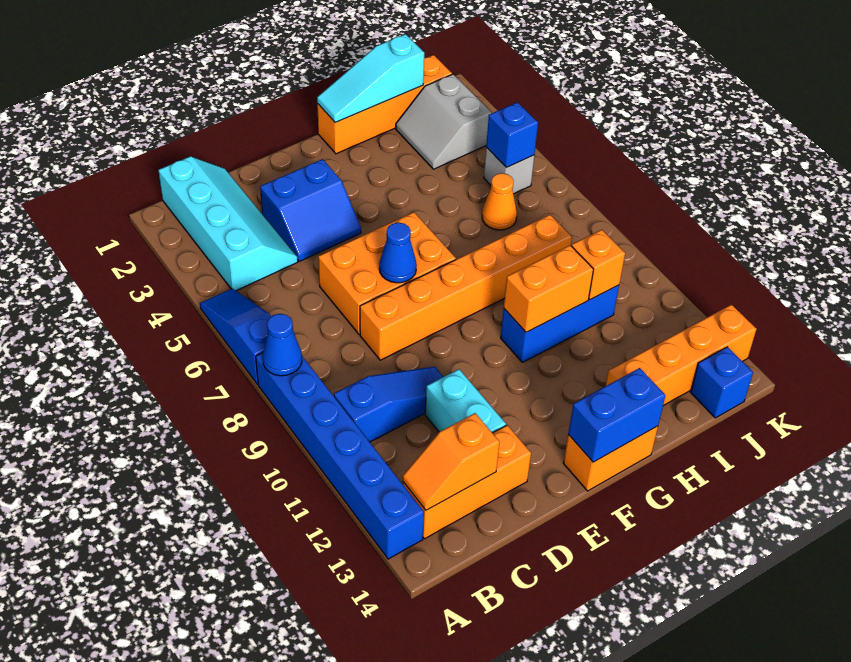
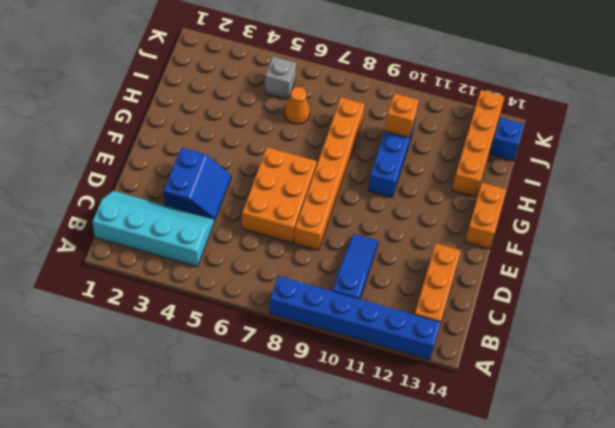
none -> blue slope A5:A7 level 1 top 7
none -> cyan brick D11:D12 level 1
none -> orange brick G1:J1 level 1

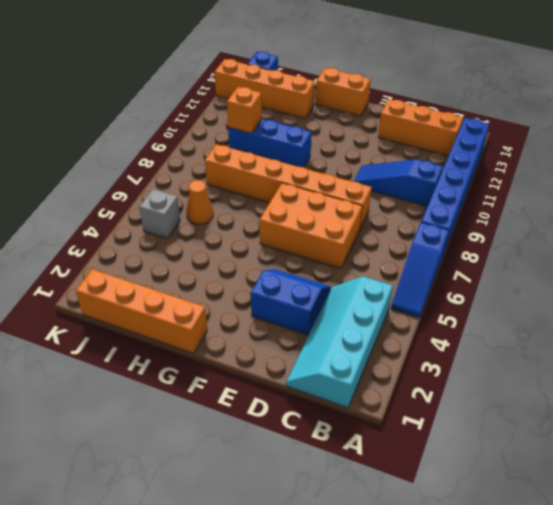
none -> cyan brick D11:D12 level 1
none -> grey slope I2:J3 level 1 top J
none -> blue cone A8 level 2

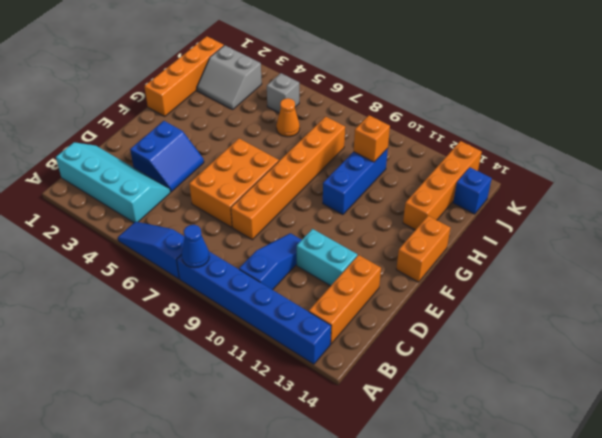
none -> orange slope B13:C13 level 2 top C
none -> blue cone E7 level 2
none -> blue brick F14:G14 level 2

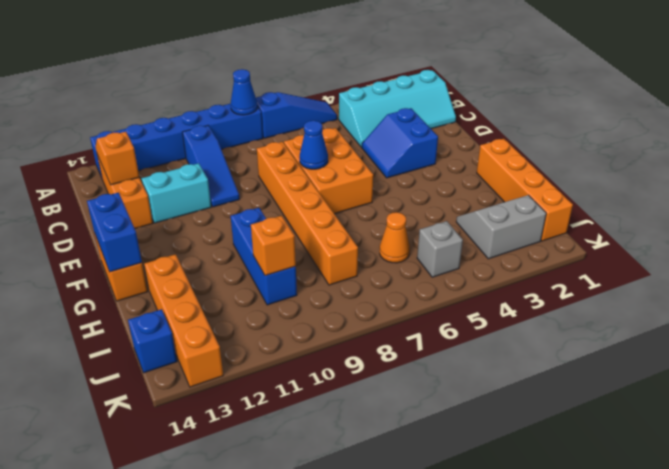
none -> cyan slope G1:I1 level 2 top I
none -> orange brick G10:H10 level 2
none -> blue brick J5 level 2

